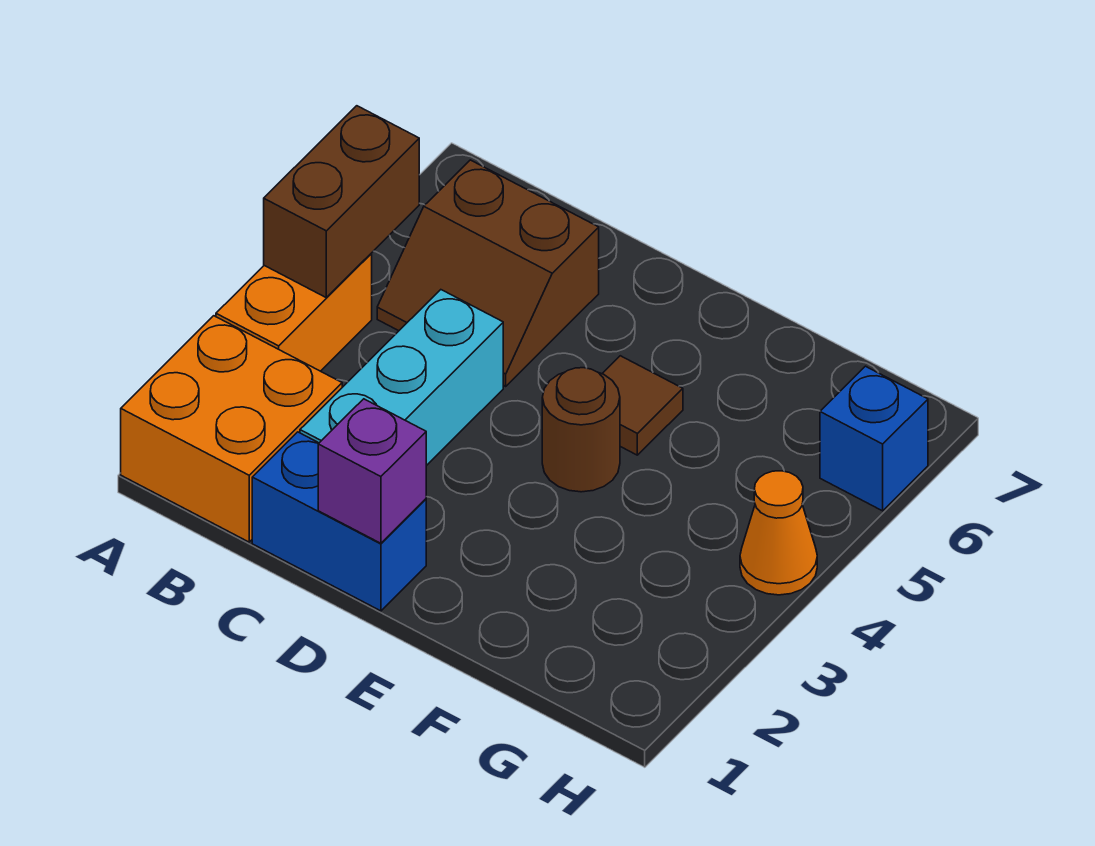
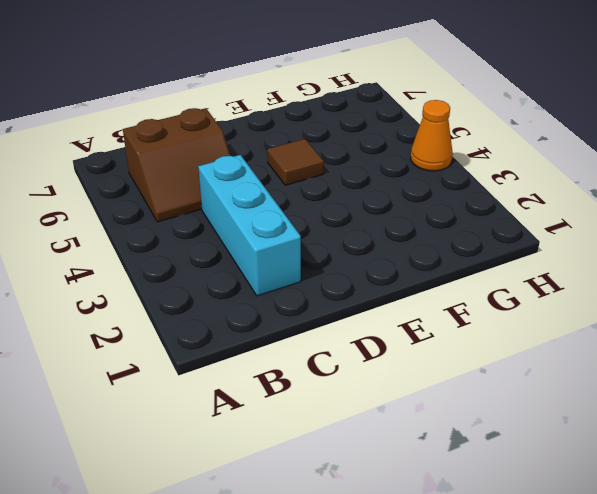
none -> orange brick A1:B2 level 1
none -> orange brick A3:A4 level 1

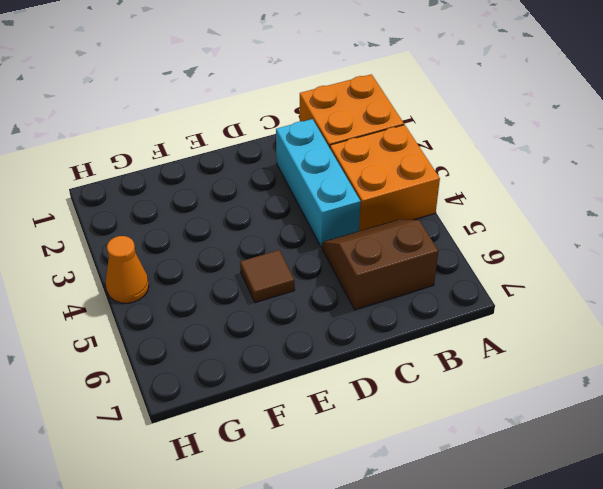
orange brick A3:B4 level 1 -> orange brick A3:A4 level 1
none -> blue brick C1:D1 level 1
none -> brown round brick E4 level 1

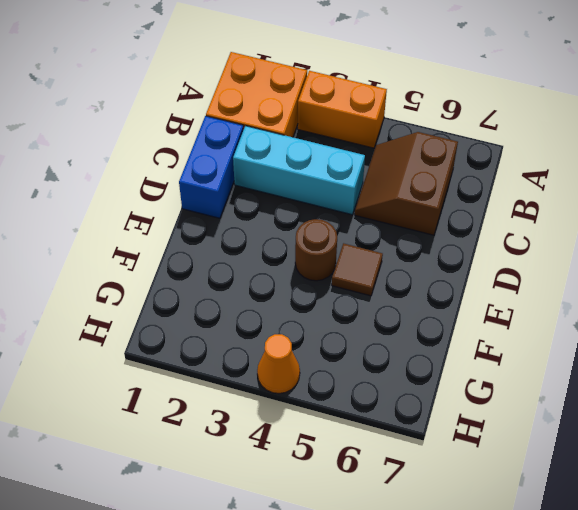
none -> blue brick H6 level 1
none -> brown brick A4:A5 level 2

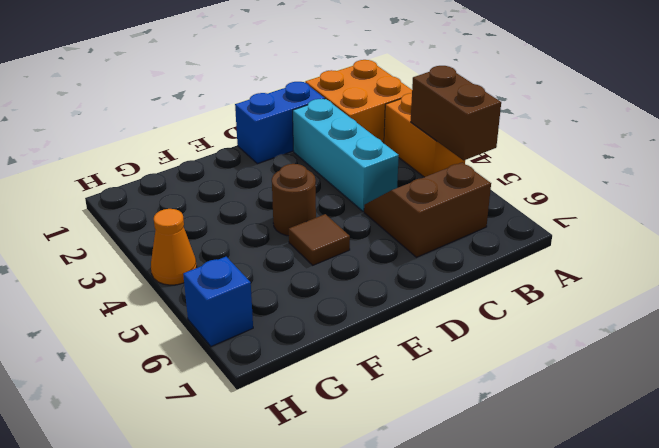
none -> purple brick D1 level 2

